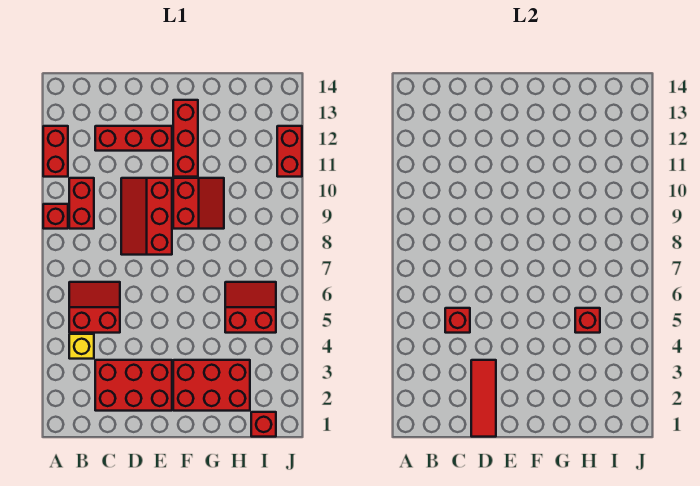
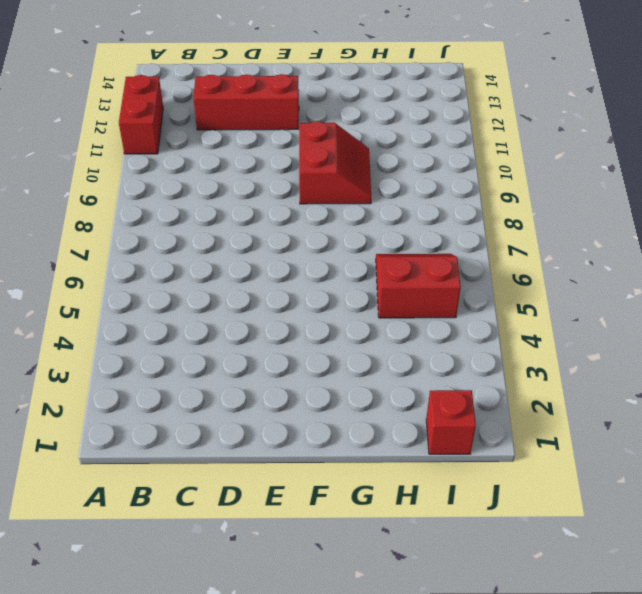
none -> red brick A9 level 1
none -> yellow brick B4 level 1
none -> red slope B5:C6 level 1 top 5

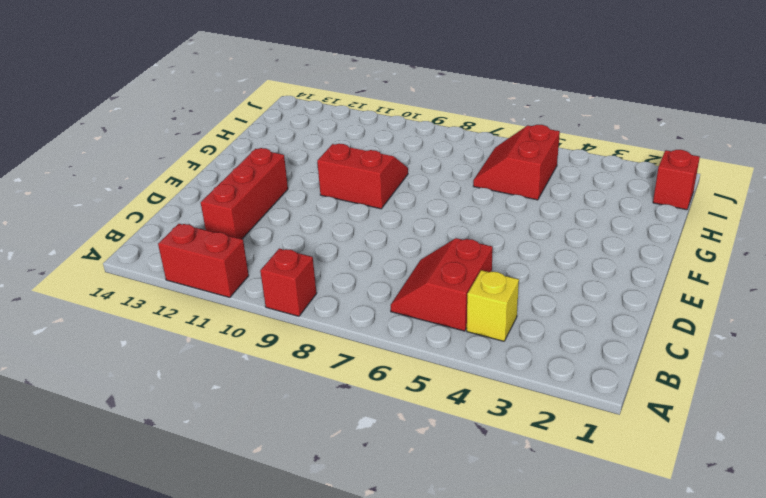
none -> red brick B9:B10 level 1
none -> red brick C2:E3 level 1
none -> red slope D8:E10 level 1 top E

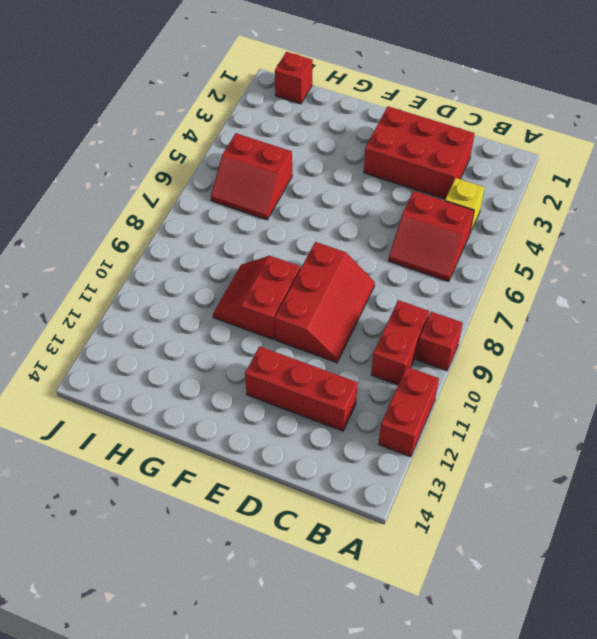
none -> red brick F2:H3 level 1
none -> red brick F11:F13 level 1
none -> red brick J11:J12 level 1

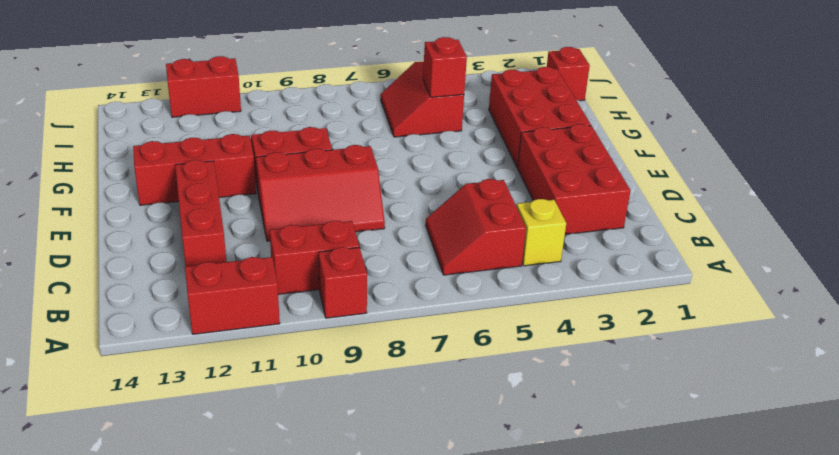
none -> red brick C5 level 2
none -> red tile D1:D3 level 2

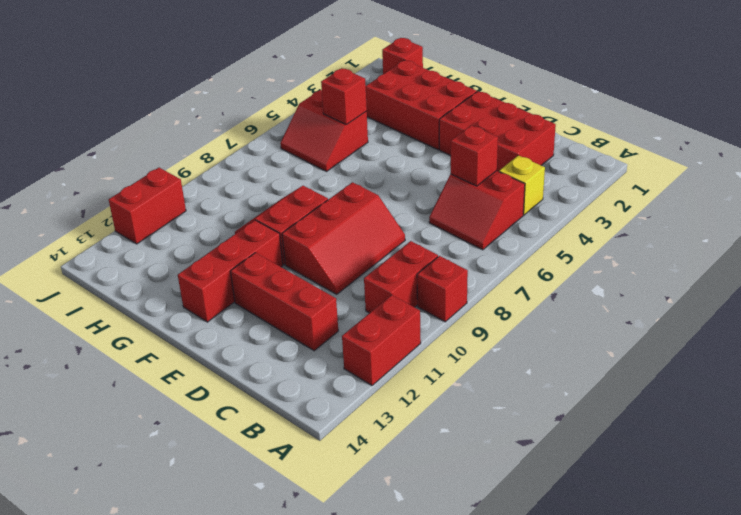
none -> red tile D1:D3 level 2

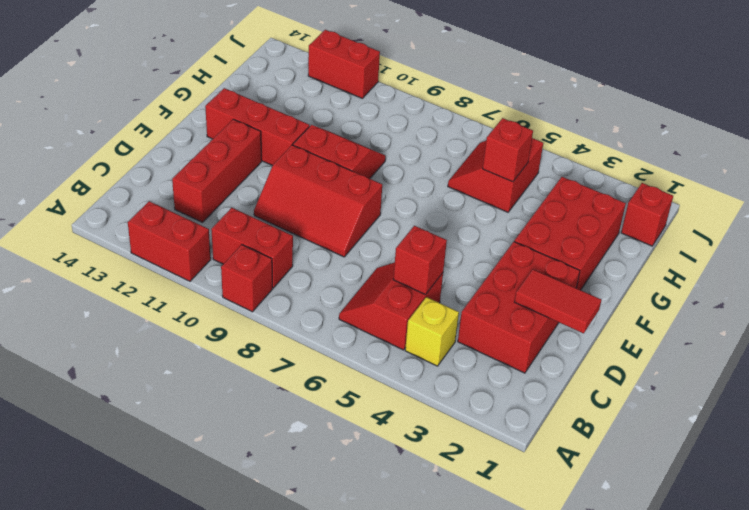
red tile D1:D2 level 2 -> red tile D1:D3 level 2

